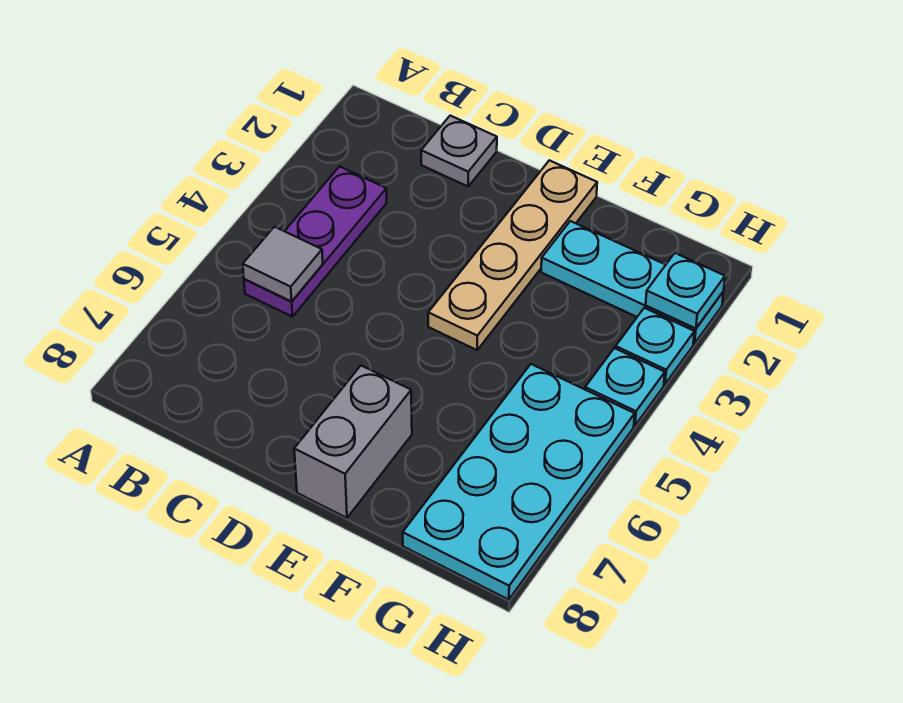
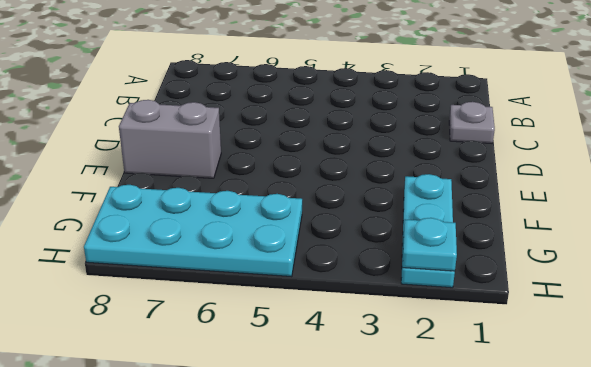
none -> purple plate B3:B5 level 1
none -> tan plate E1:E4 level 1

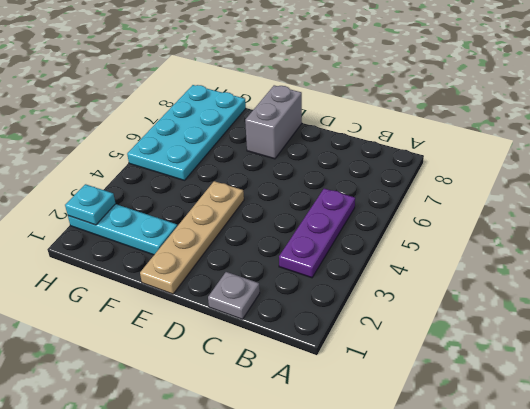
none -> cyan plate H3 level 1
none -> cyan plate H4 level 1

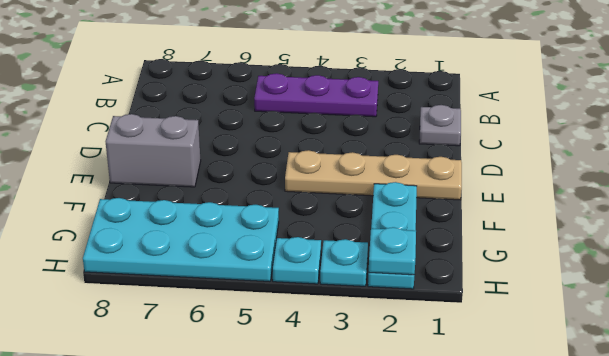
none -> grey tile B5 level 2

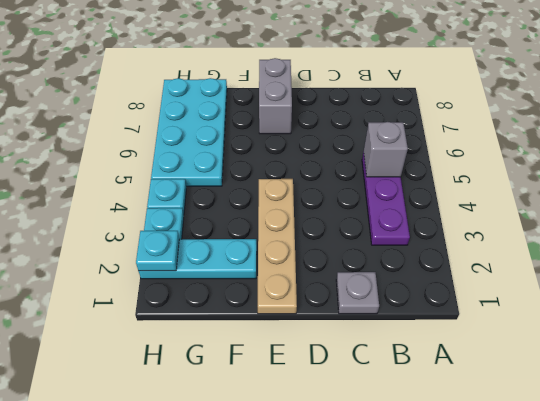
grey brick B5 level 2 -> grey tile B5 level 2

